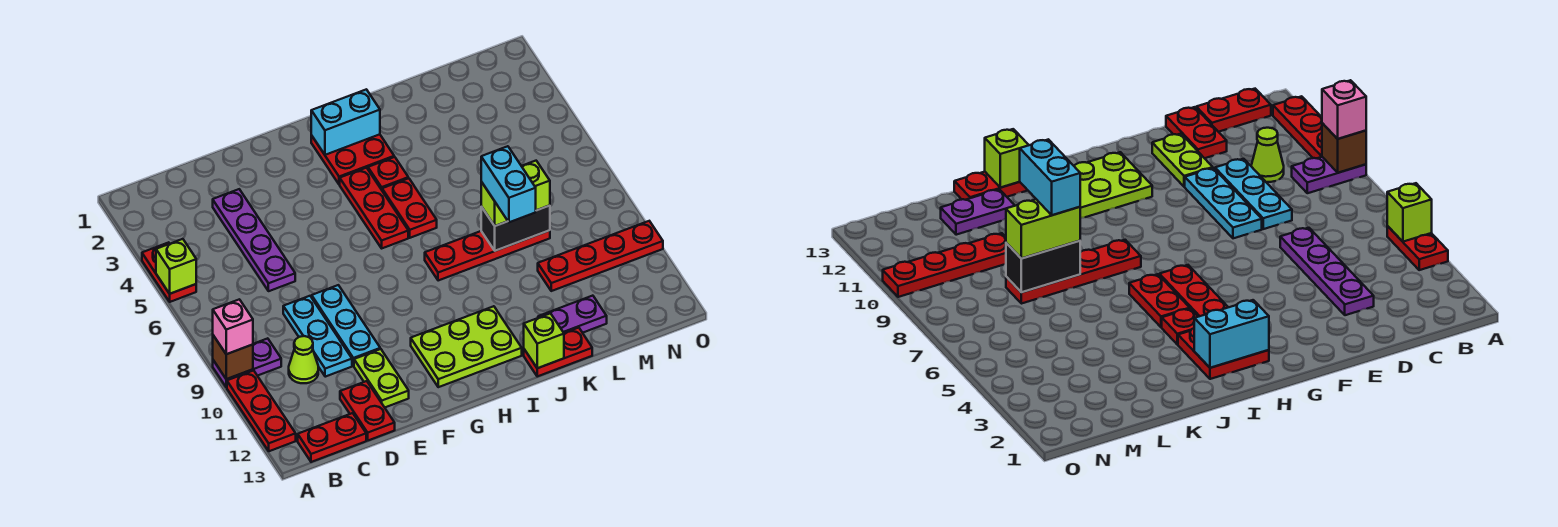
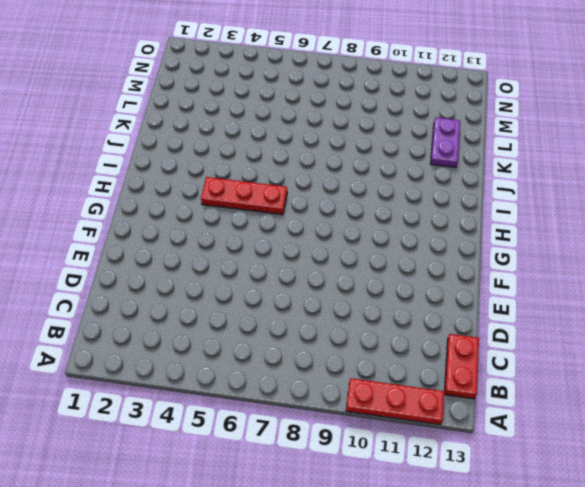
none -> red plate A4:A5 level 1
none -> purple plate A9:B9 level 1
none -> lime cone C10 level 1

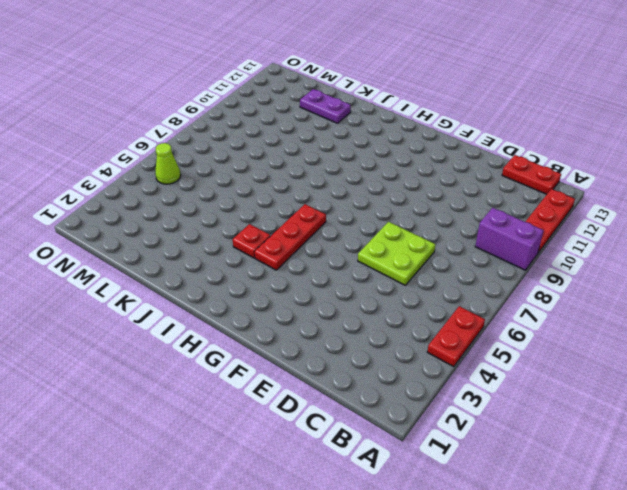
purple brick A9:B9 level 1 -> purple plate A9:B9 level 1
lime plate D6:E7 level 1 -> purple plate D3:D6 level 1
lime cone N5 level 1 -> lime cone C10 level 1
none -> cyan plate D8:D10 level 1
none -> red plate D12:D13 level 1
none -> cyan plate E8:E10 level 1

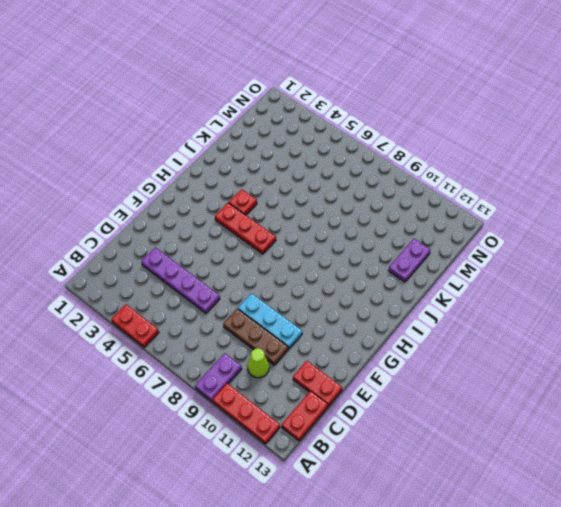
brown plate D8:D10 level 1 -> cyan plate D8:D10 level 1
none -> lime plate E11:E12 level 1
none -> lime plate G11:I12 level 1
none -> red plate H2:I3 level 1

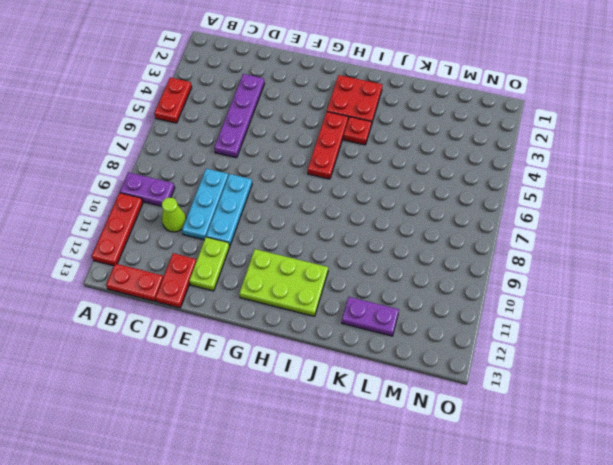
none -> red plate I5:I6 level 1
none -> red plate I8:L8 level 1
none -> red plate J13:K13 level 1

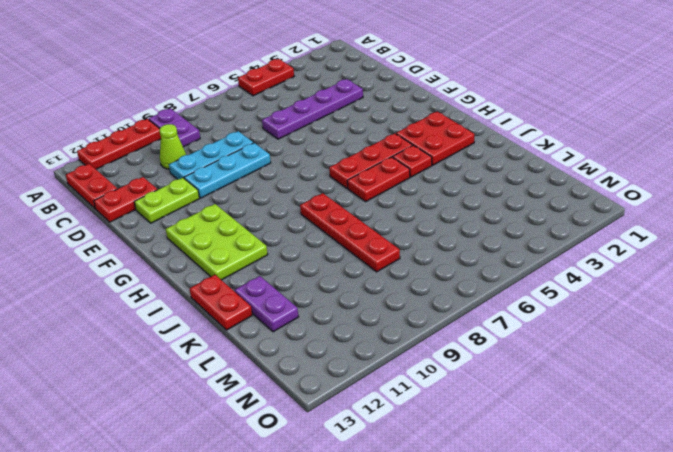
none -> red plate L10:O10 level 1
none -> lime brick A5 level 2
none -> brown brick A9 level 2

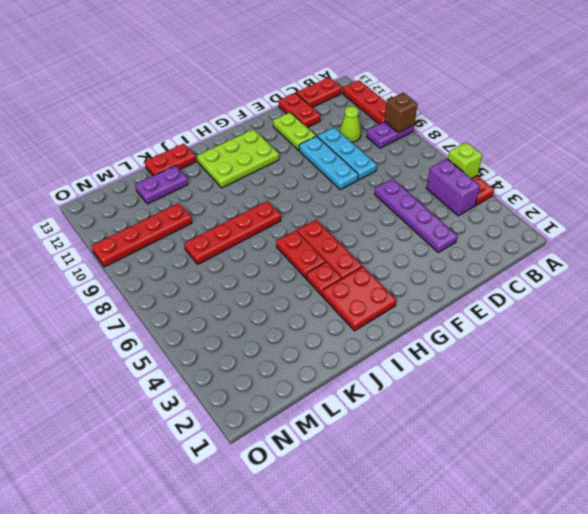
purple brick B4:B5 level 1 -> none
none -> cyan brick H2:I2 level 2
none -> lime brick J13 level 2
none -> black brick K8:L8 level 2

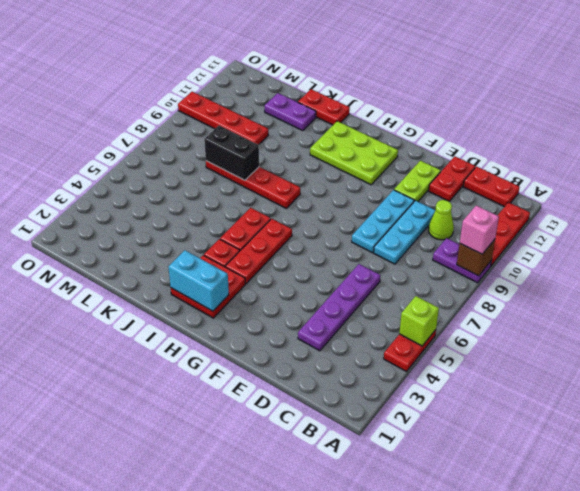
none -> lime brick J13 level 2
none -> lime brick K8:L8 level 3
none -> cyan brick K8:K9 level 4

